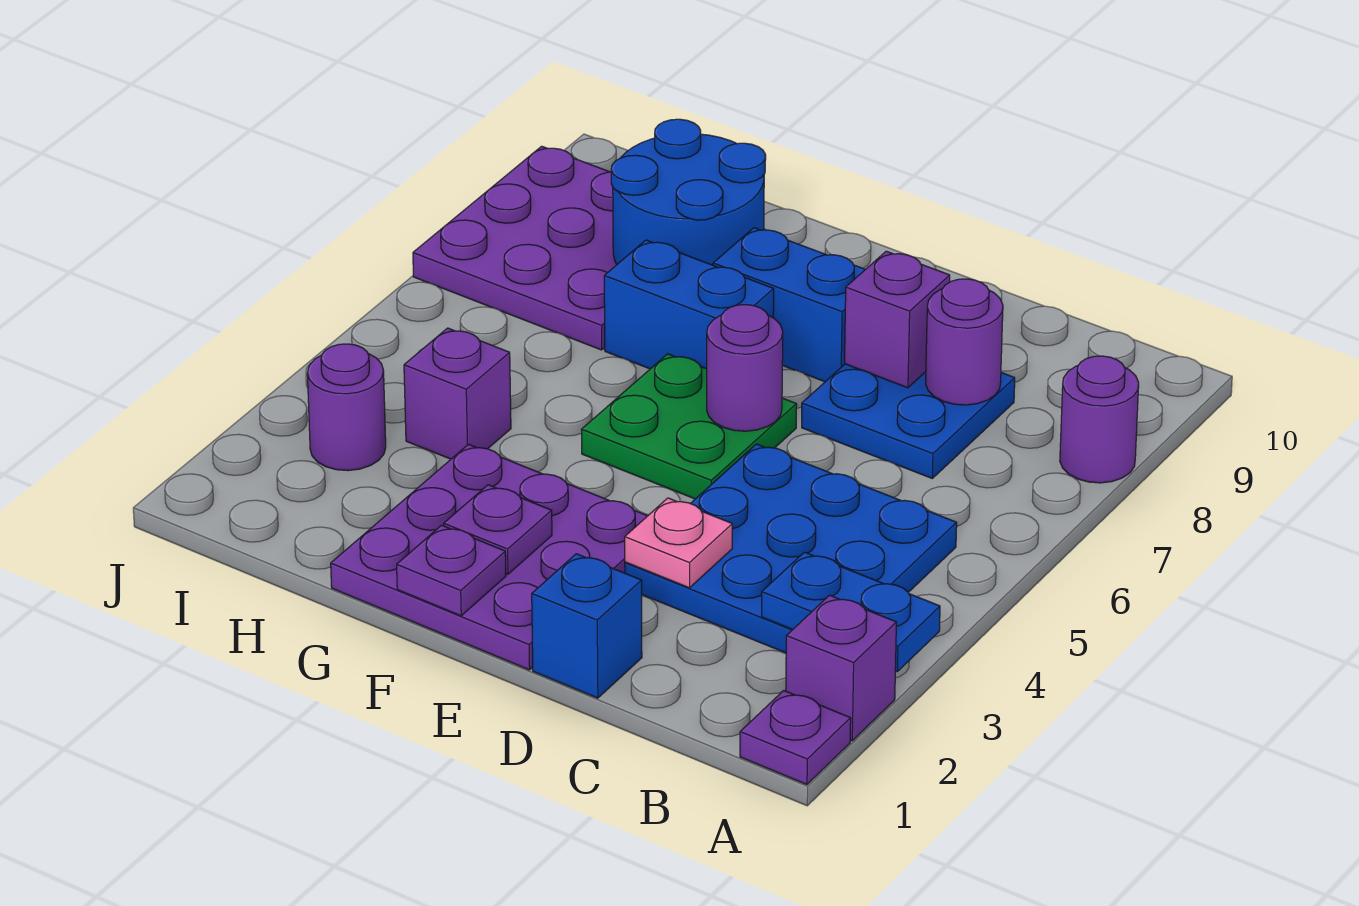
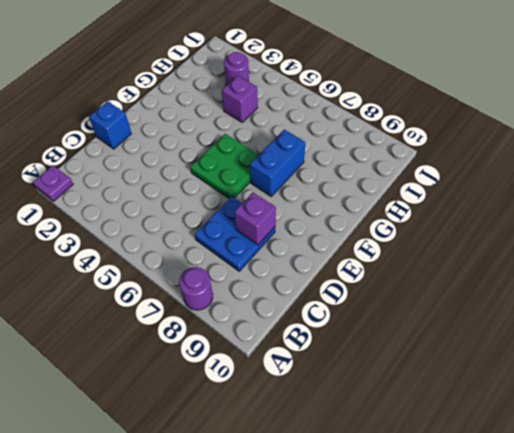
none -> purple brick A2 level 1
none -> blue plate B3:D5 level 1
none -> purple plate E1:G3 level 1

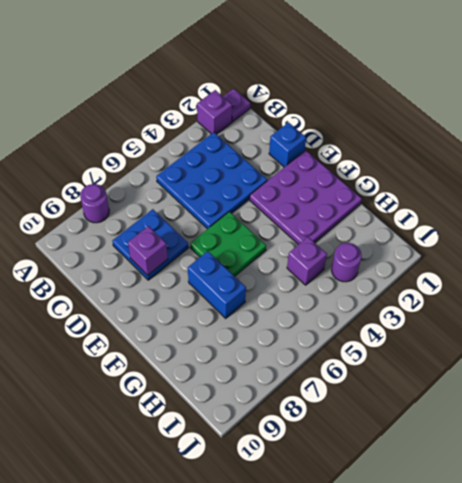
none -> blue brick E8:F8 level 1
none -> purple plate H7:J9 level 1
none -> blue plate A3:B3 level 2

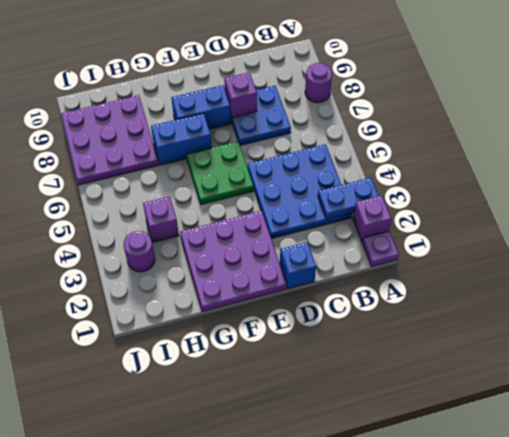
none -> purple round brick C8 level 2
none -> pink plate D3 level 2
none -> purple round brick E6 level 2

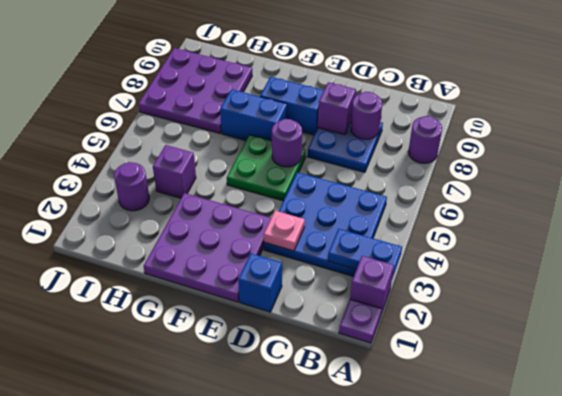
none -> purple plate F1 level 2
none -> purple plate F2 level 2
none -> blue round brick G8:H9 level 2

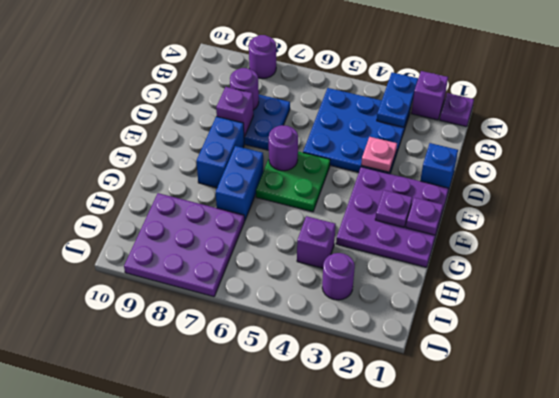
none -> blue round brick G8:H9 level 2

